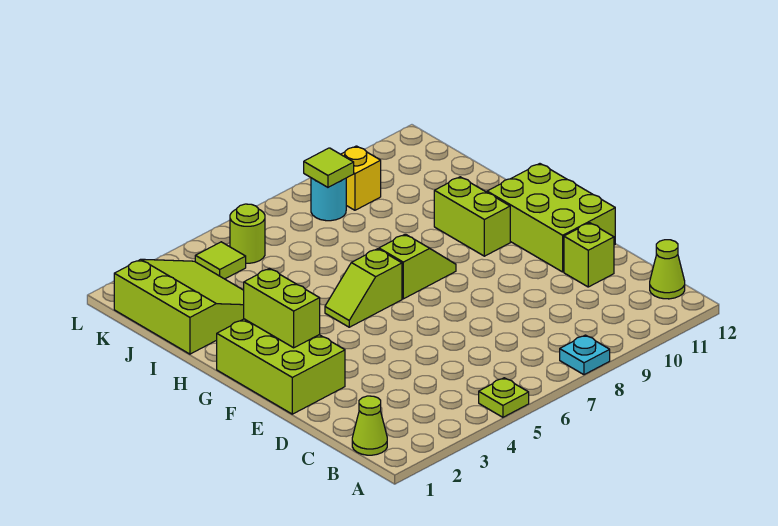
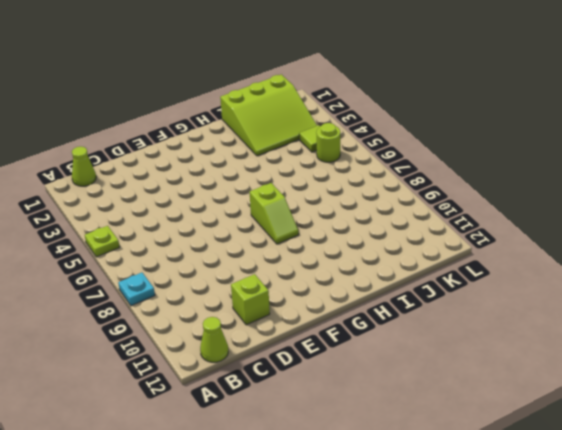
none -> lime brick E1:G2 level 1
none -> lime brick E11:G12 level 1
none -> lime slope G5:G6 level 1 top 6

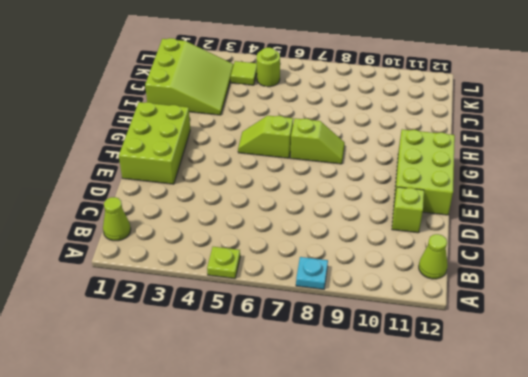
none -> lime brick G10:H10 level 1
none -> cyan round brick K8 level 1
none -> yellow brick K9 level 1

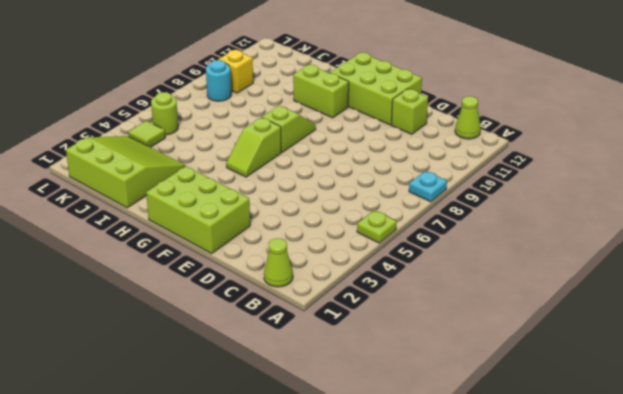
none -> lime brick F2:G2 level 2
none -> lime tile K8 level 2

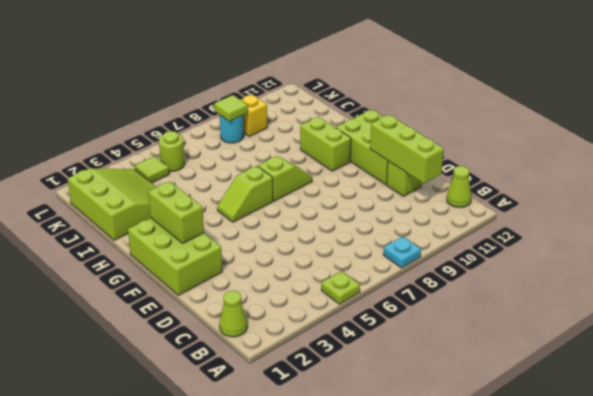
lime brick C11:E11 level 2 -> none

